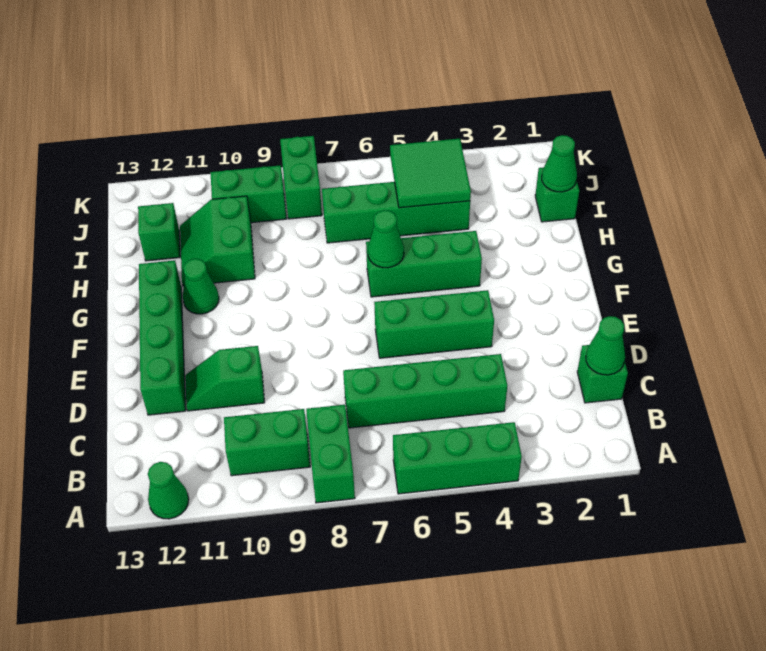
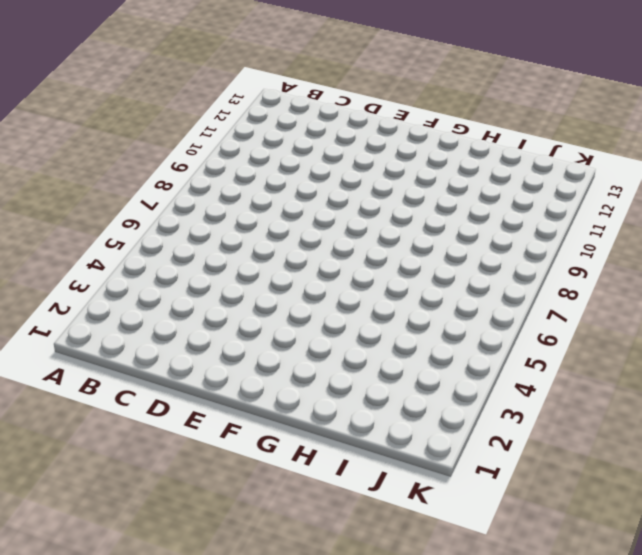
none -> green brick A4:A6 level 1
none -> green brick A8:B8 level 1
none -> green cone A12 level 1

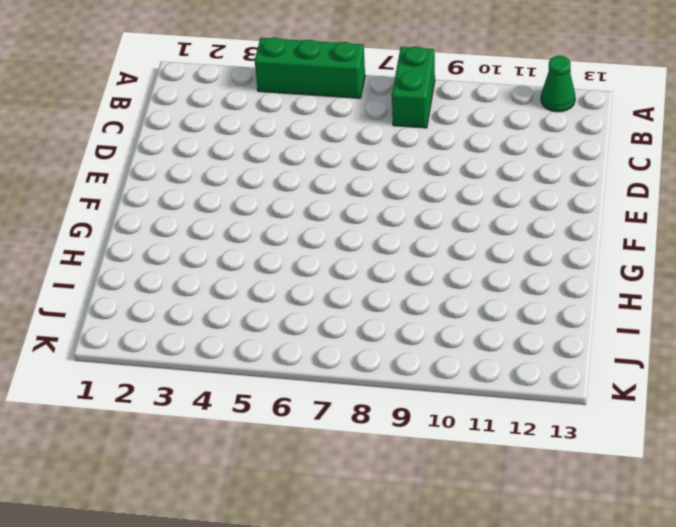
none -> green brick B9:B10 level 1
none -> green brick C1 level 1
none -> green brick C4:C7 level 1

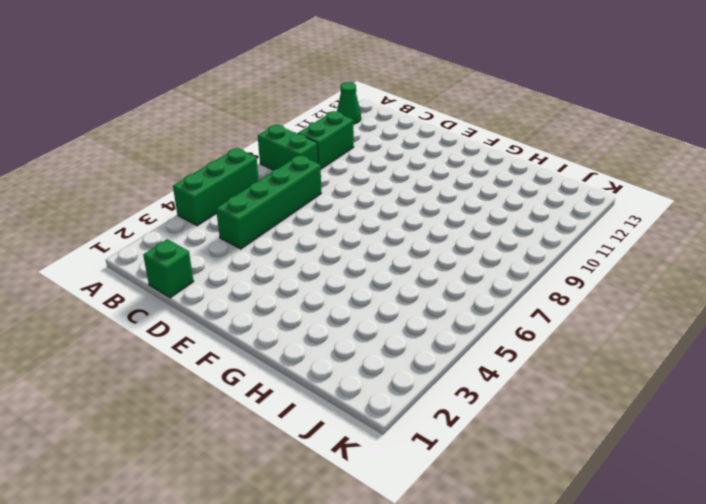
none -> green slope D10:D11 level 1 top 10
none -> green brick D12:G12 level 1
none -> green brick E4:E6 level 1

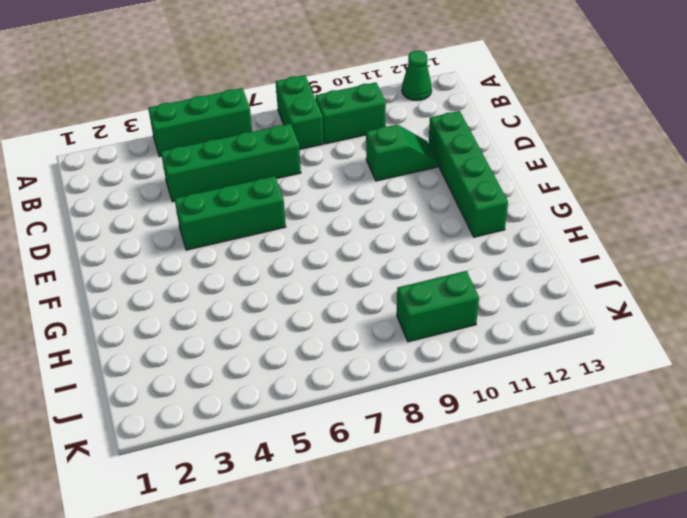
none -> green brick C1 level 1
none -> green brick G4:G6 level 1
none -> green cone G11 level 1

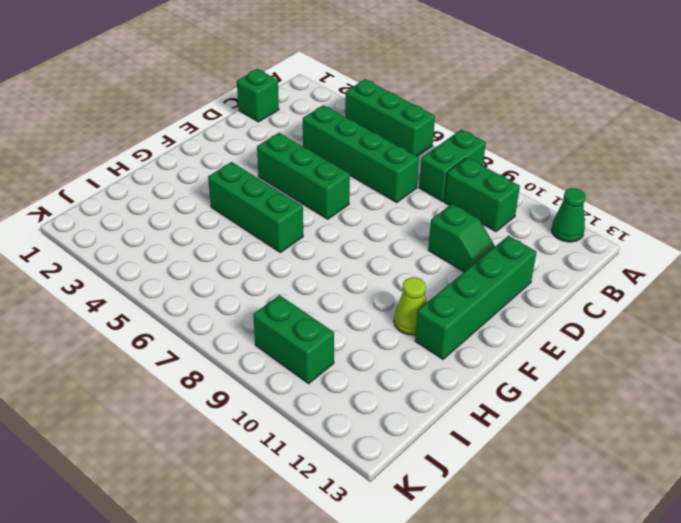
lime cone G11 level 1 -> green cone G11 level 1
none -> green slope H10:I11 level 1 top 10
none -> green brick I1 level 1
none -> green brick I4:I7 level 1

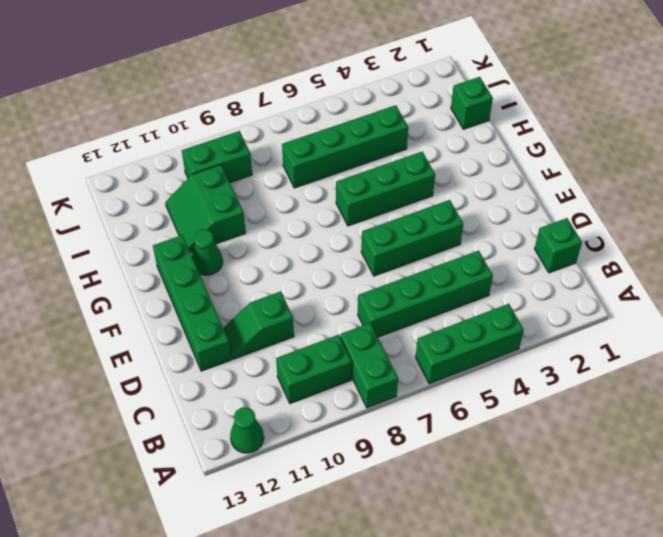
none -> green brick I12 level 1
none -> green brick J8:K8 level 1
none -> green cone C1 level 2

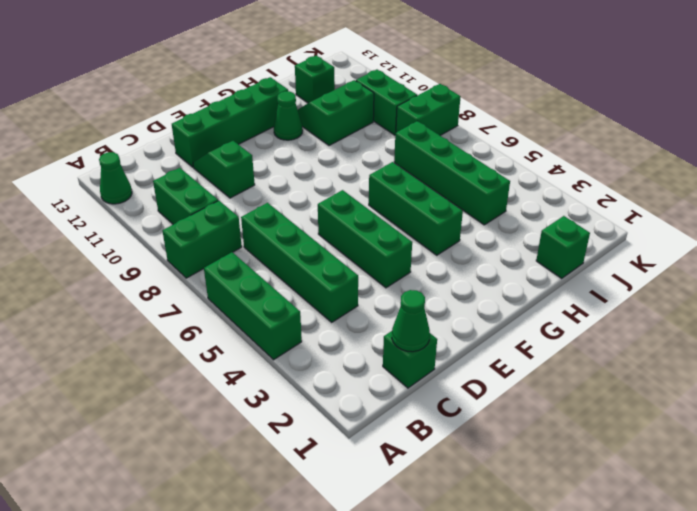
none -> green cone G6 level 2
none -> green cone I1 level 2
none -> green tile I4:J5 level 2

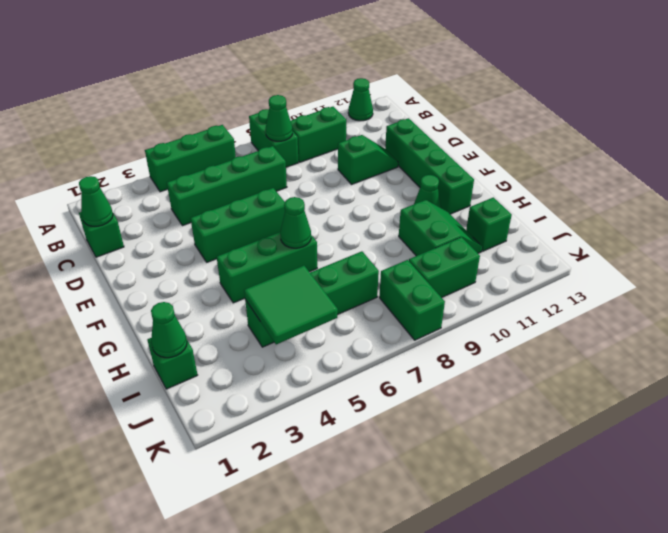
green cone B8 level 2 -> none

